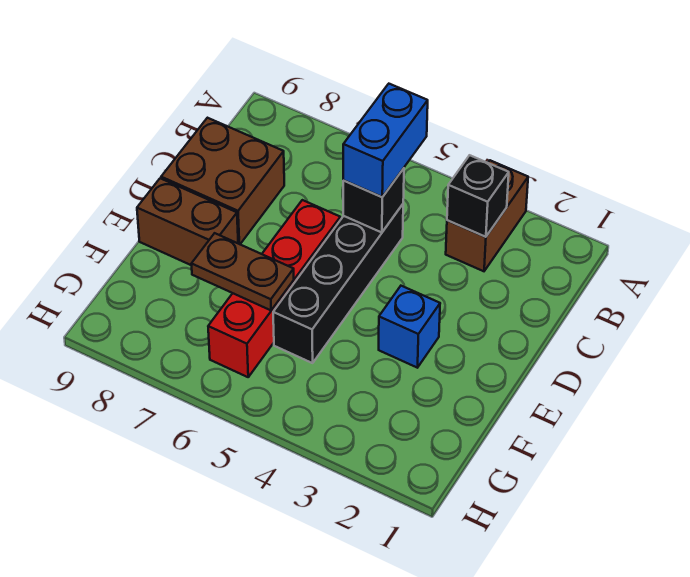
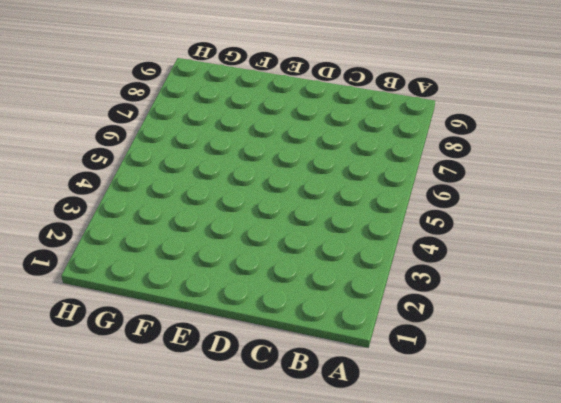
none -> brown brick A3:B3 level 1
none -> black brick C5:F5 level 1

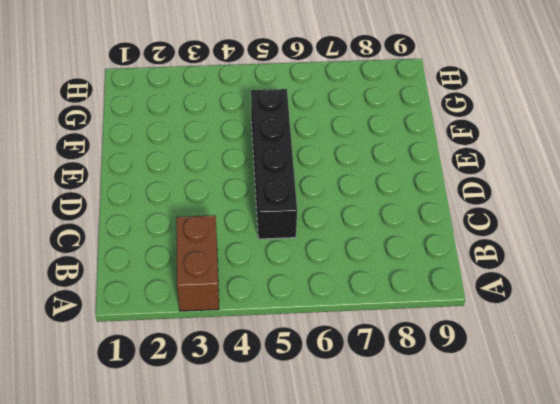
none -> brown brick C8:D9 level 1
none -> red brick D6:G6 level 1

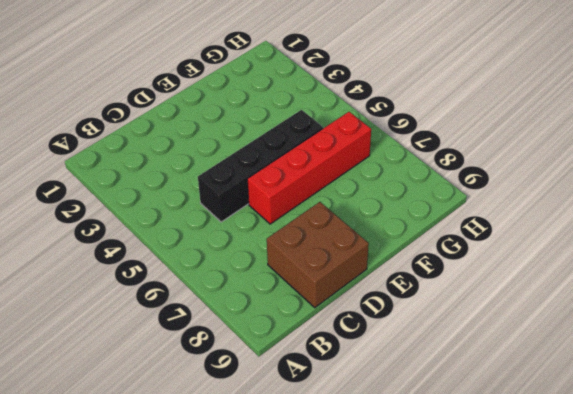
none -> brown brick A3:B3 level 1
none -> blue brick E3 level 1

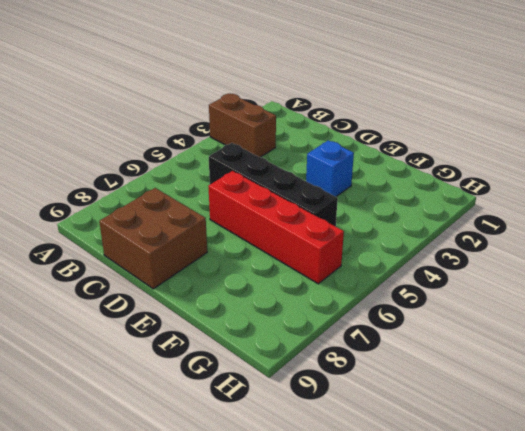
none -> brown brick E8:E9 level 1
none -> black brick B3 level 2

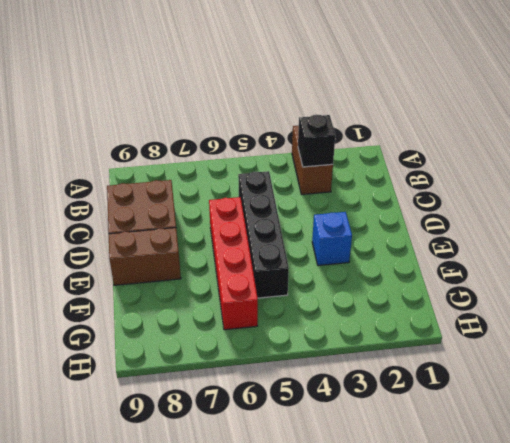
none -> black brick C5 level 2
none -> brown plate F6:F7 level 2

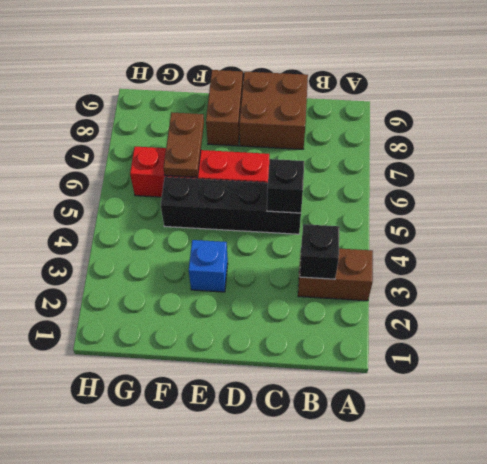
none -> blue brick B5:C5 level 3

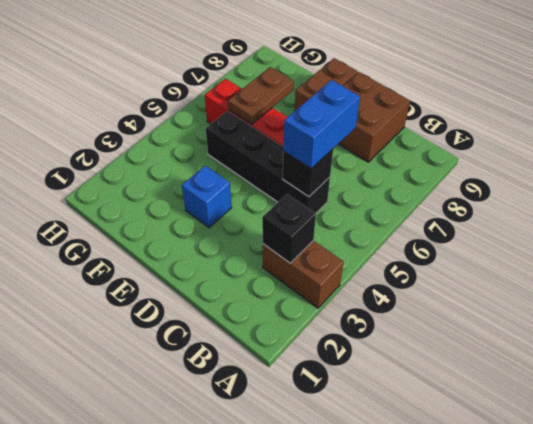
blue brick C5:C6 level 3 -> blue brick B5:C5 level 3

